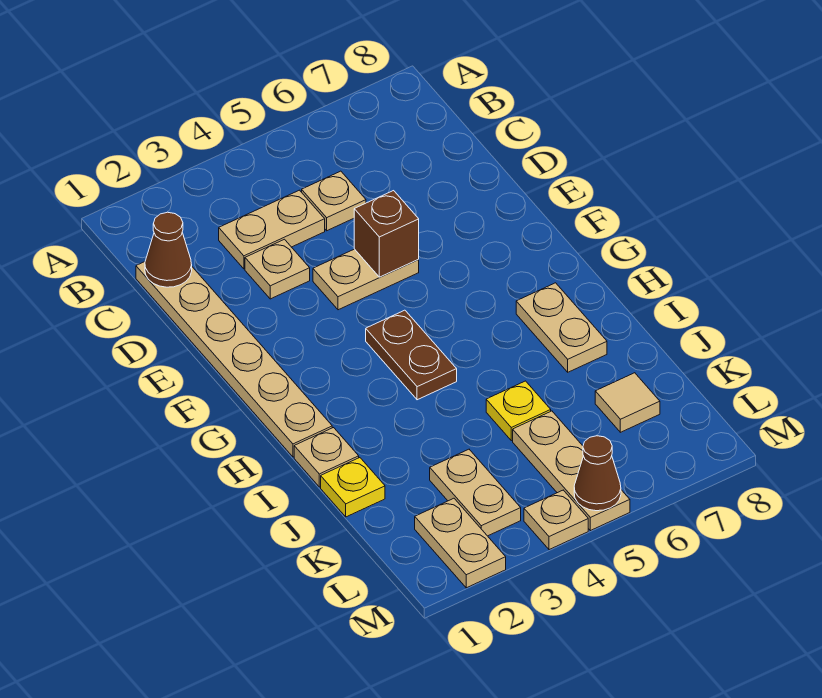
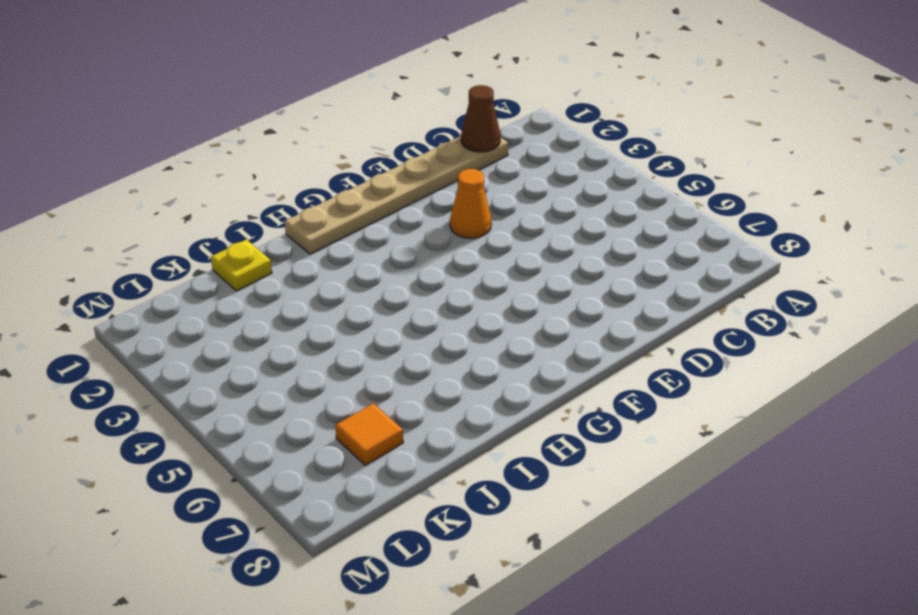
orange cone E3 level 1 -> none
orange tile K7 level 1 -> tan tile K7 level 1
none -> tan plate C3:C4 level 1
none -> tan plate C5 level 1
none -> tan plate D3 level 1

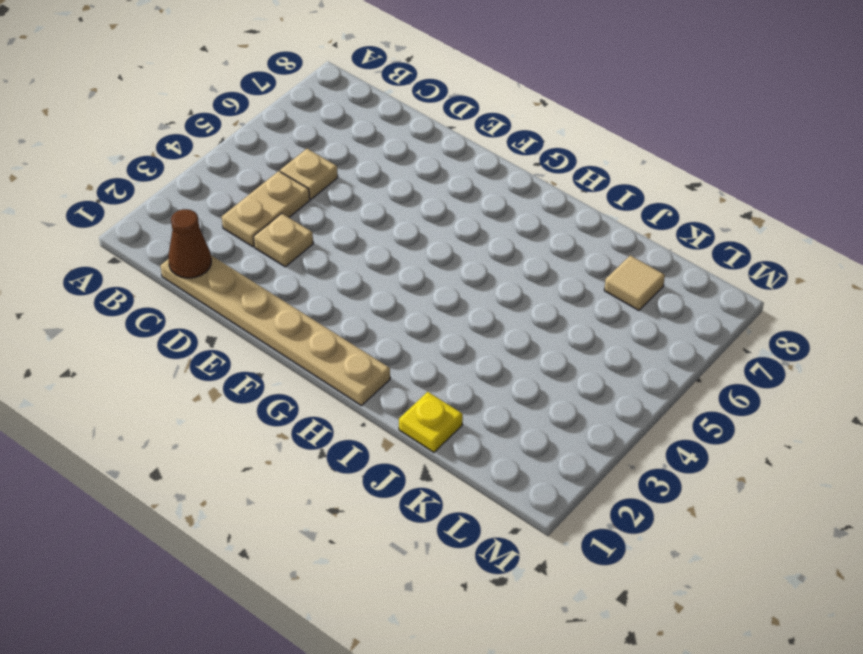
none -> tan plate E4:E5 level 1
none -> brown plate G4:H4 level 1
none -> tan plate H7:I7 level 1

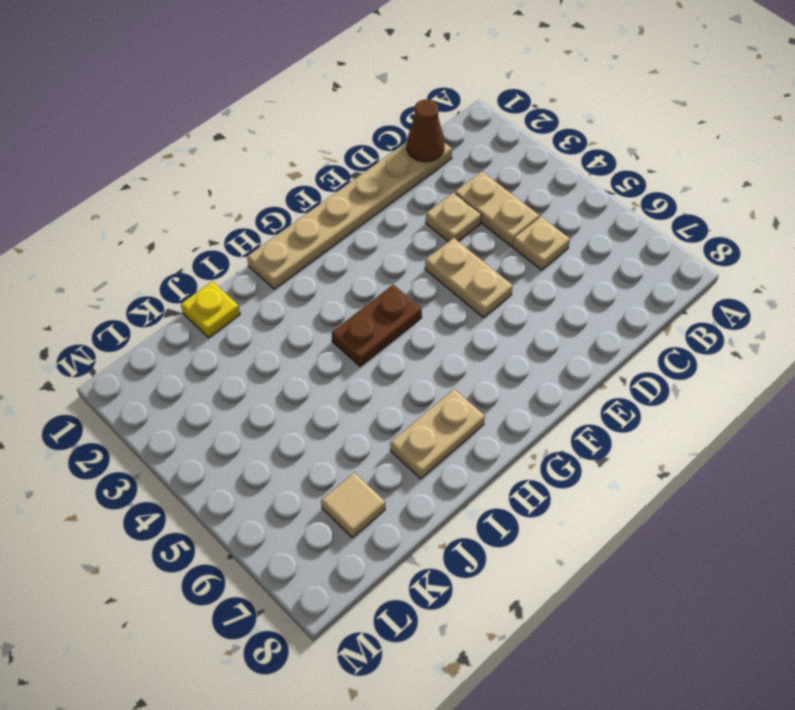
none -> tan plate I1 level 1
none -> yellow plate J5 level 1
none -> tan plate K3:L3 level 1

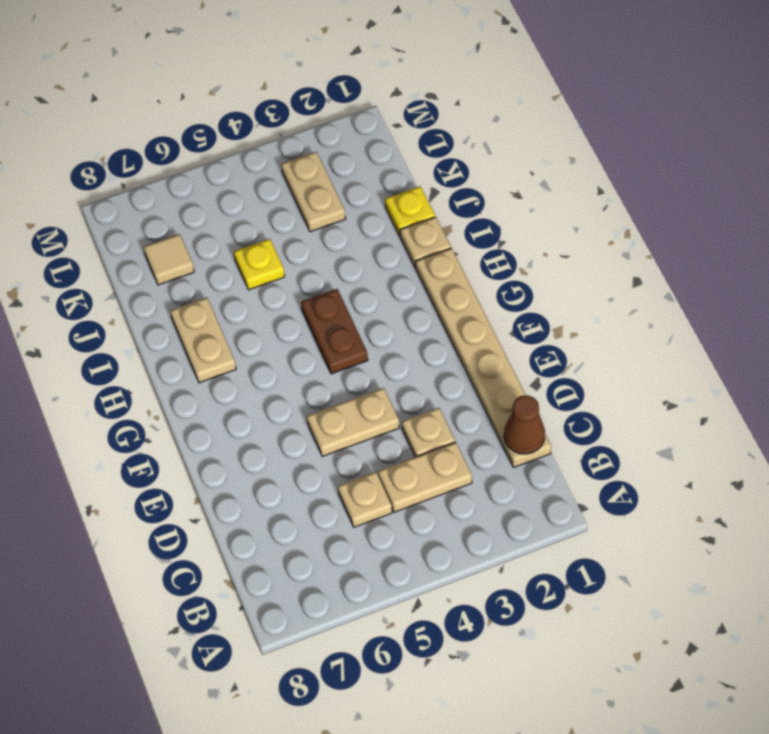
none -> tan plate K5:M5 level 1
none -> tan plate L2:M2 level 1
none -> tan plate M4 level 1

